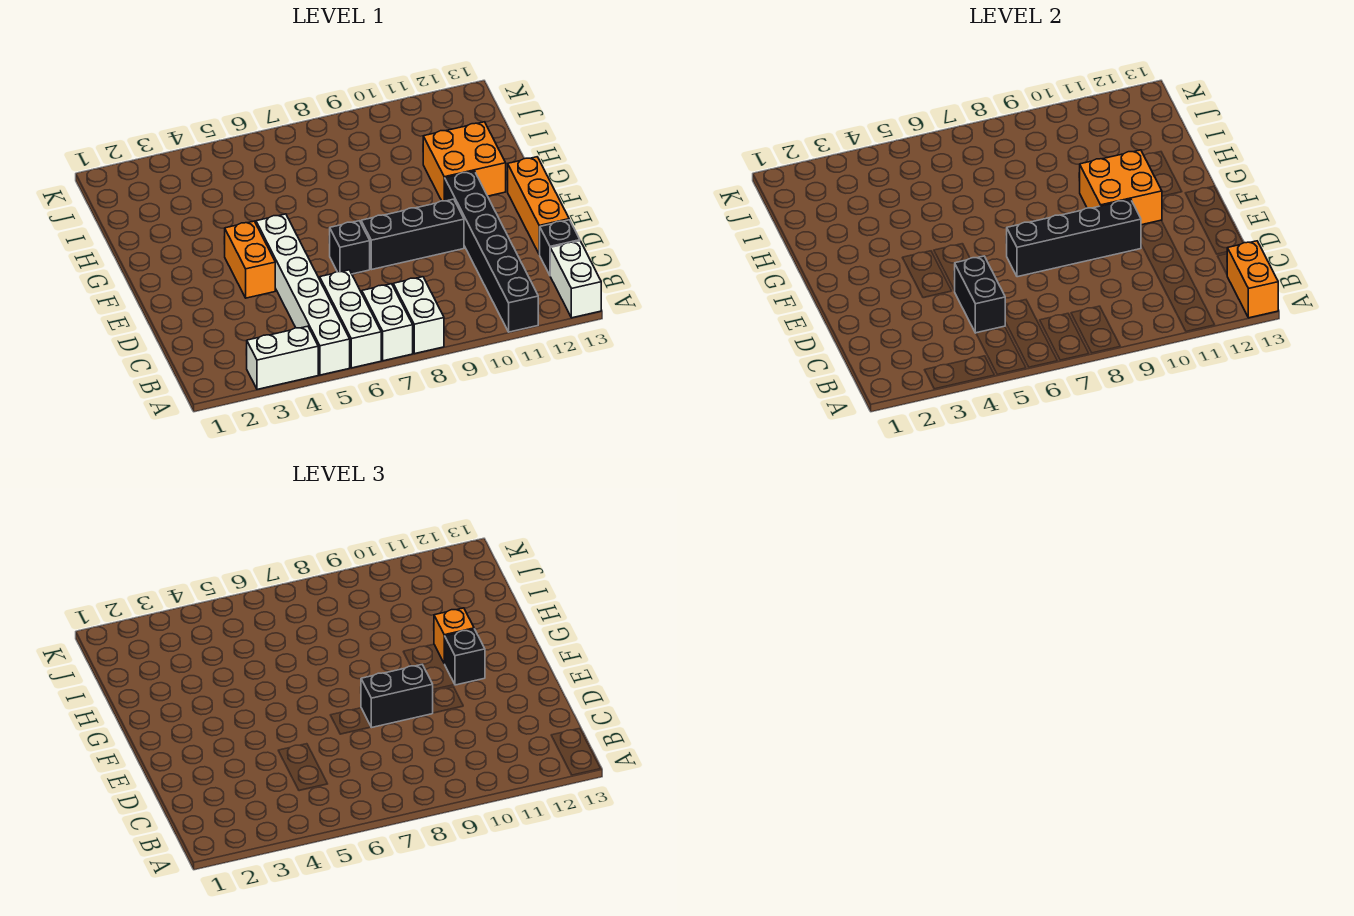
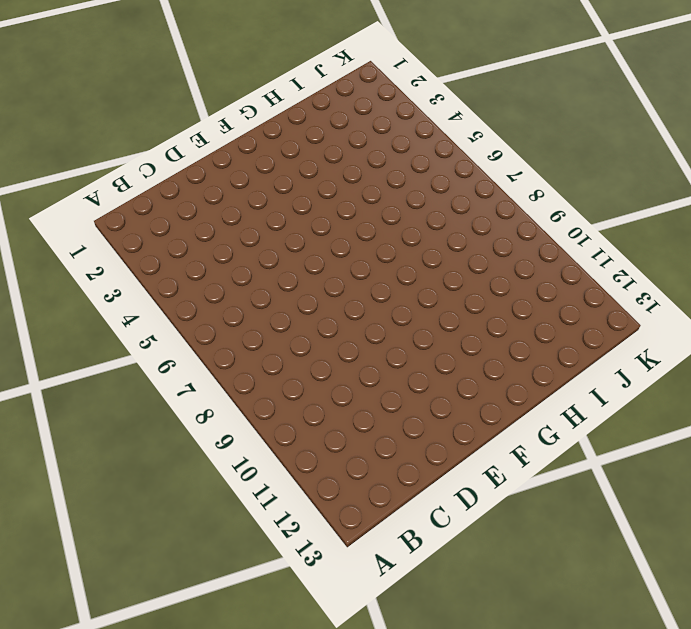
none -> white brick A3:A4 level 1
none -> white brick A5:F5 level 1
none -> white brick A6:C6 level 1

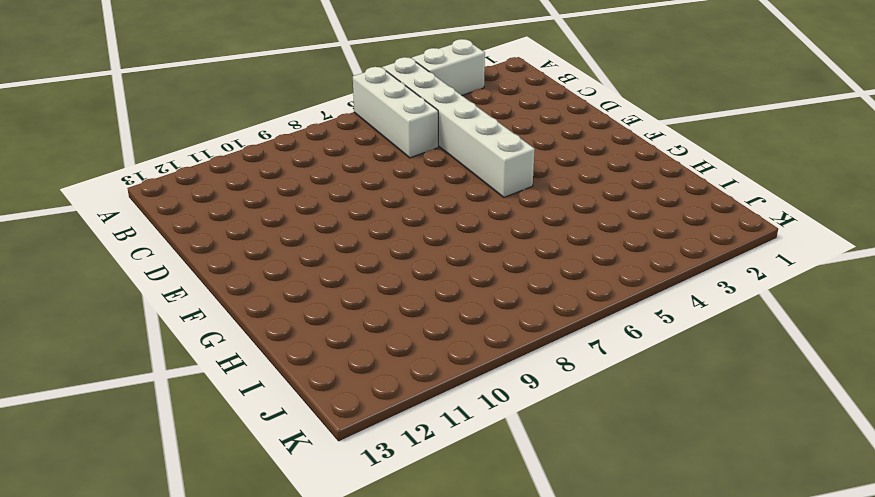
none -> white brick A7:B7 level 1
none -> white brick A8:B8 level 1
none -> black brick A11:F11 level 1

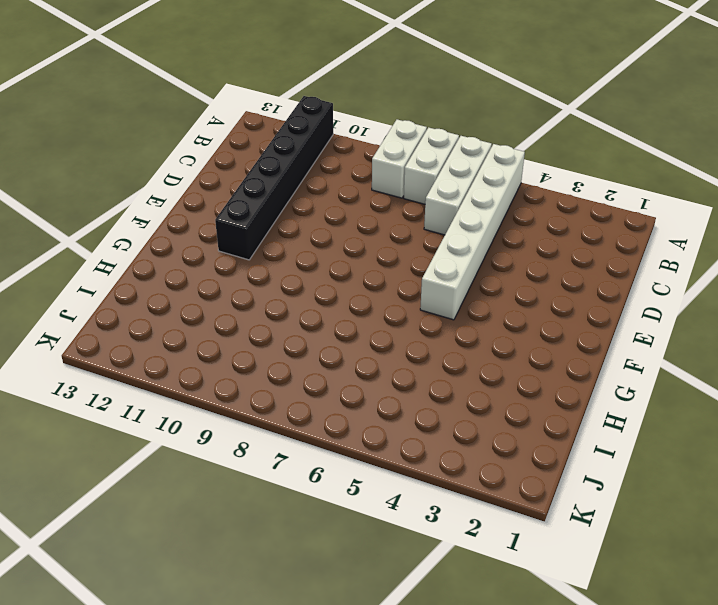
none -> white brick A3:A4 level 1
none -> white brick A13:B13 level 1
none -> black brick C13 level 1

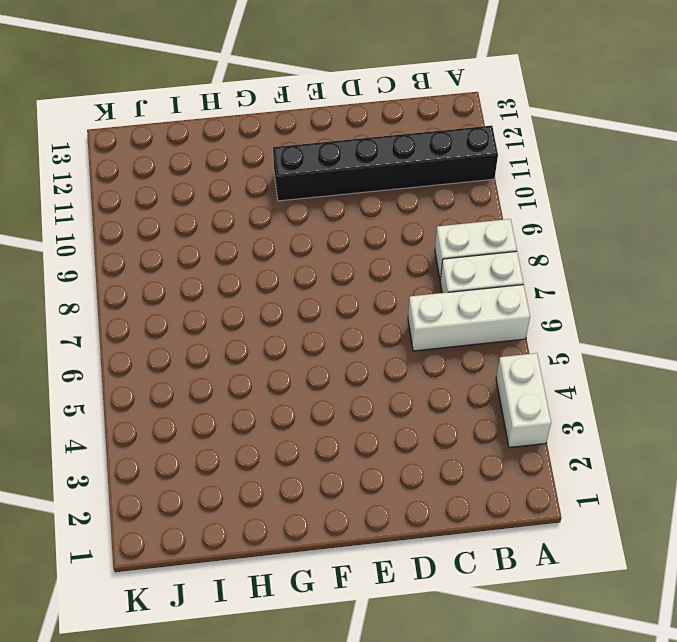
none -> white brick A5:F5 level 1
none -> white brick A13:B13 level 1
none -> black brick C13 level 1

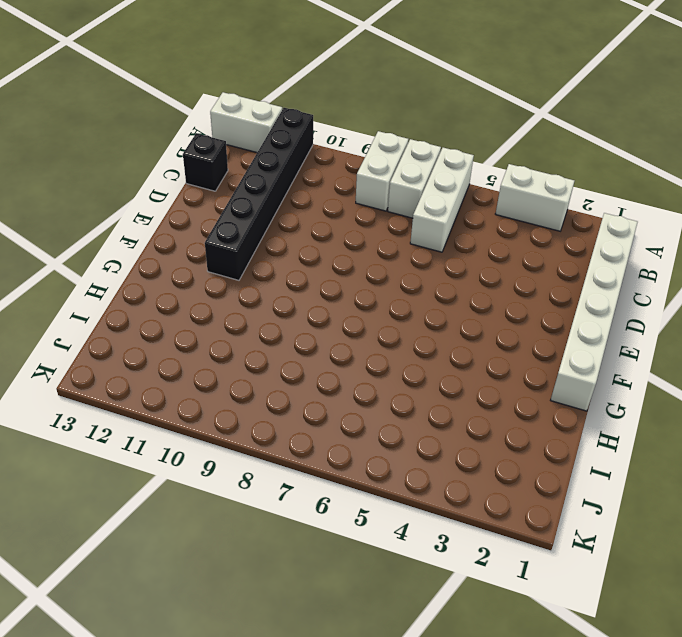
white brick A12:A13 level 1 -> white brick A13:B13 level 1
white brick B1:G1 level 1 -> white brick A5:F5 level 1
none -> orange brick D13:F13 level 1
none -> orange brick E4:F4 level 1
none -> black brick E7 level 1

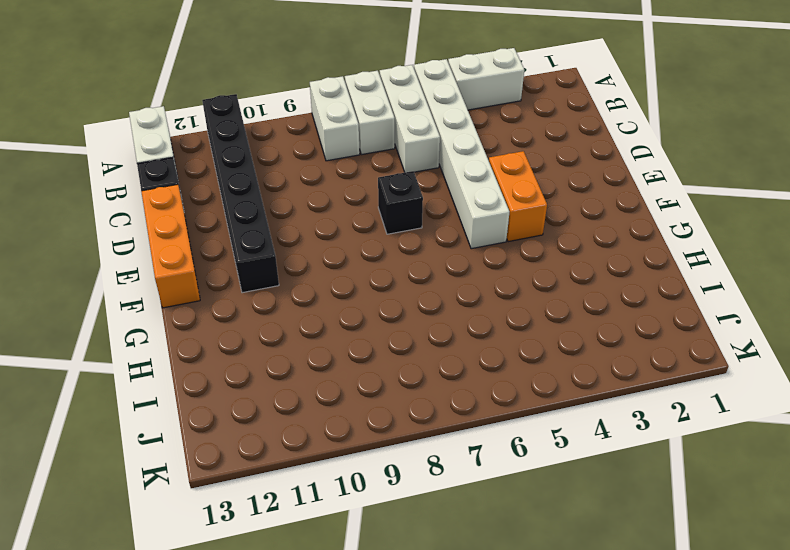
none -> black brick E8:E10 level 1
none -> orange brick G11:H12 level 1
none -> orange brick A13:B13 level 2

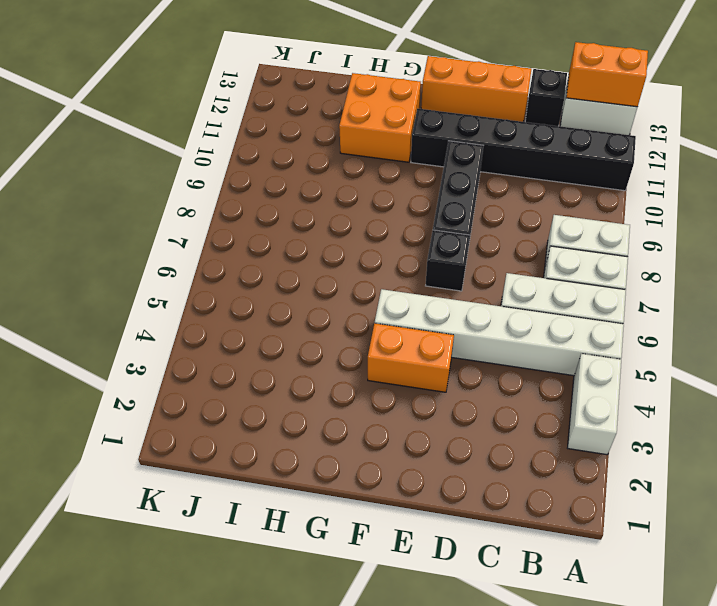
none -> black brick C5:D5 level 2
none -> black brick E7:E10 level 2
none -> orange brick F10:G11 level 2

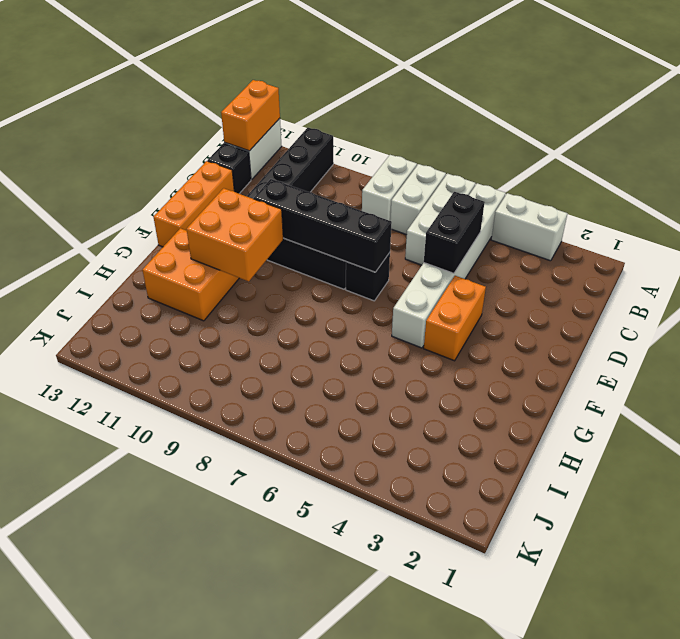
none -> black brick E8:E9 level 3
none -> black brick F11 level 3
none -> orange brick G11 level 3

